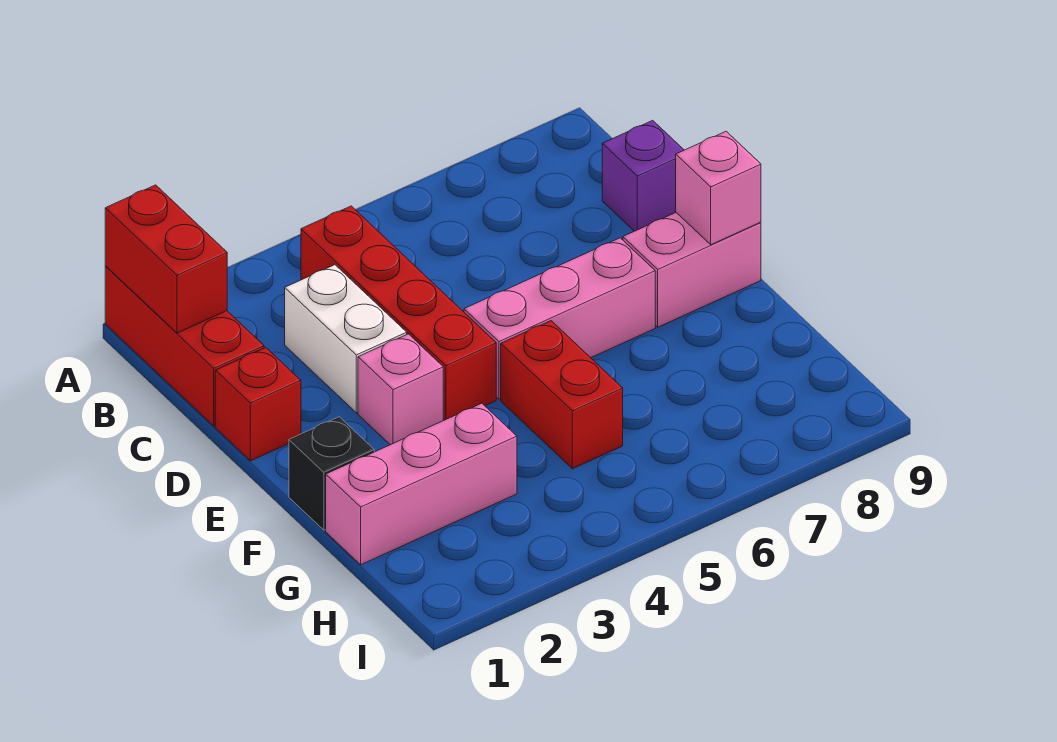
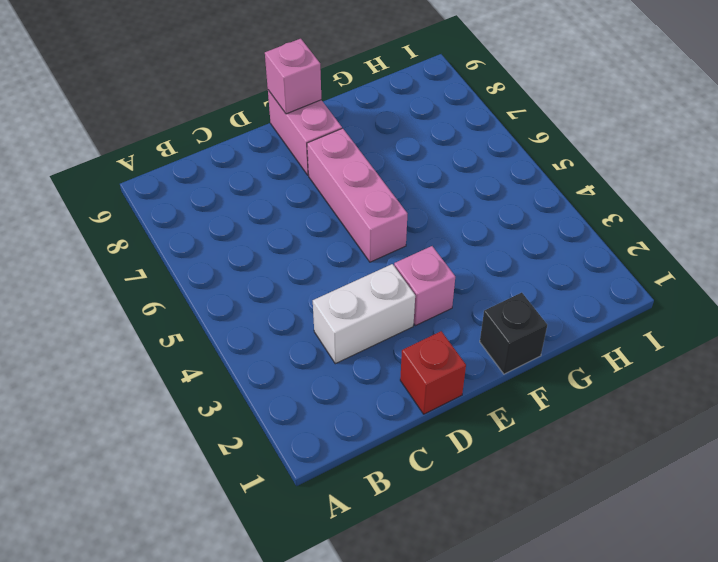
none -> red brick A1:C1 level 1
none -> red brick B4:E4 level 1
none -> purple brick C9 level 1

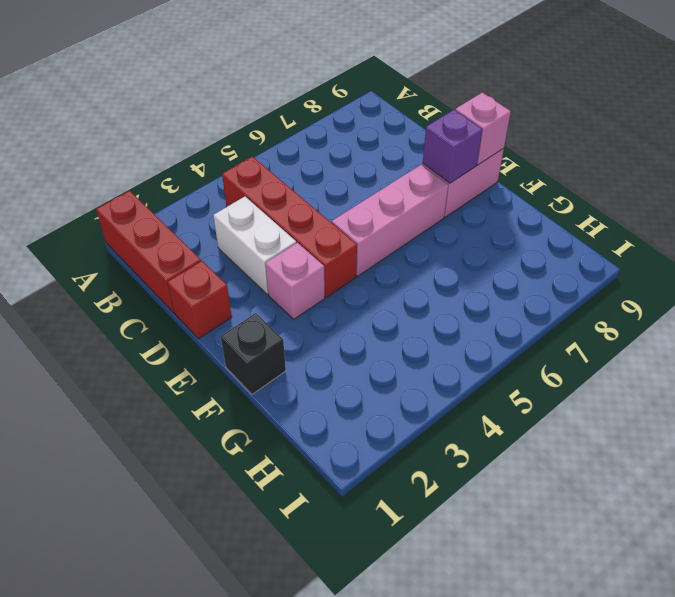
purple brick E8 level 2 -> purple brick C9 level 1
none -> red brick F5:G5 level 1
none -> pink brick G1:G3 level 1
none -> red brick A1:B1 level 2

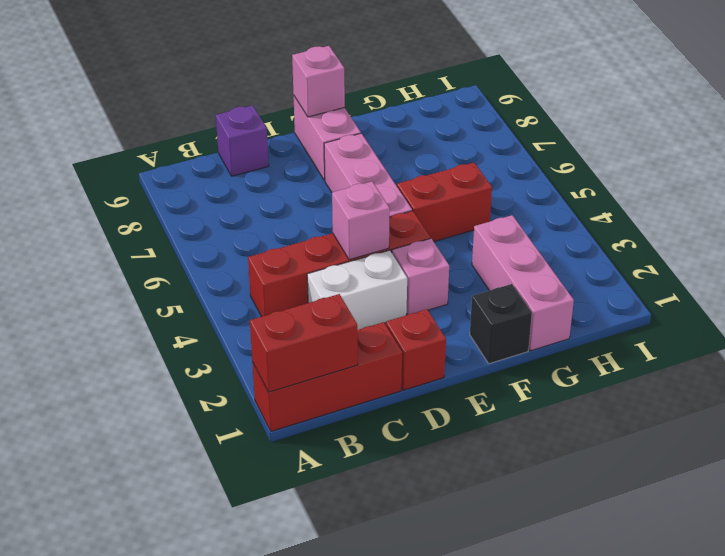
pink brick D4 level 2 -> none

